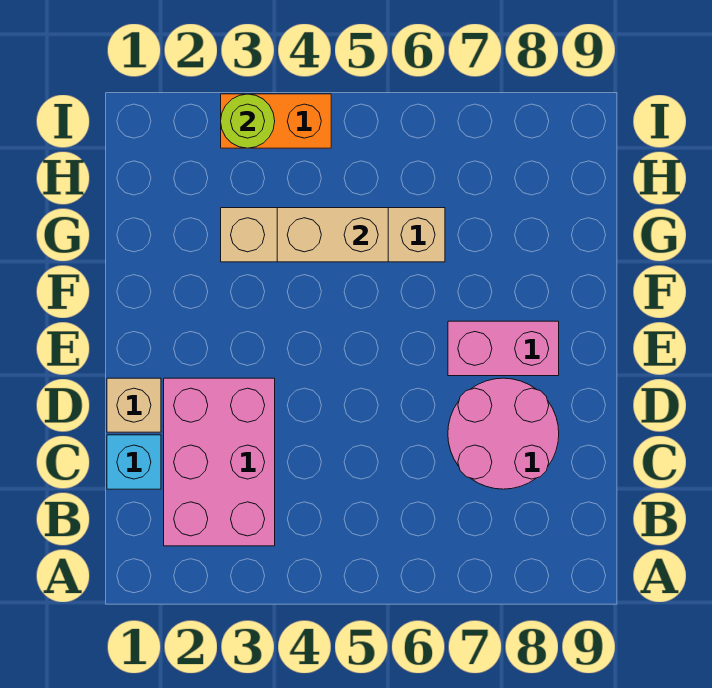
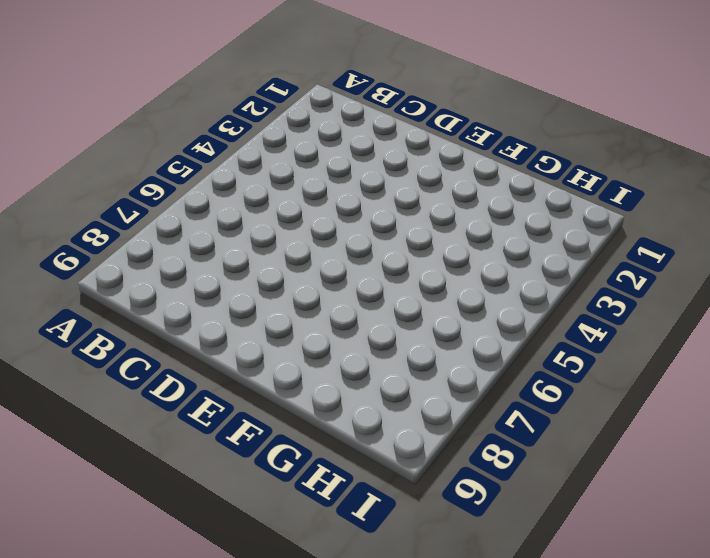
none -> pink brick B2:D3 level 1
none -> cyan brick C1 level 1

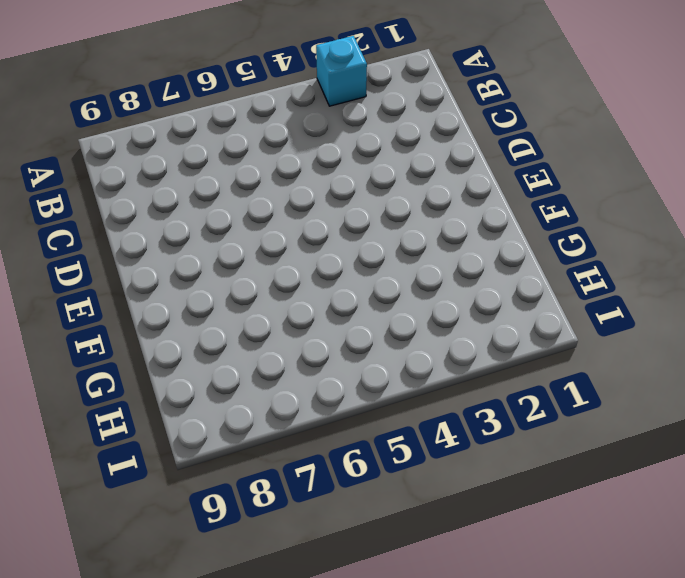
cyan brick A3 level 1 -> cyan brick C1 level 1
none -> pink brick B2:D3 level 1
none -> pink round brick C7:D8 level 1

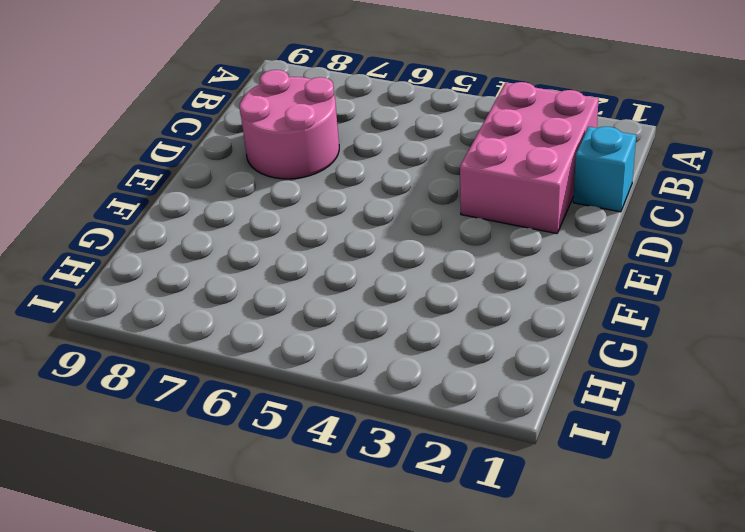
none -> tan brick D1 level 1
none -> pink brick E7:E8 level 1

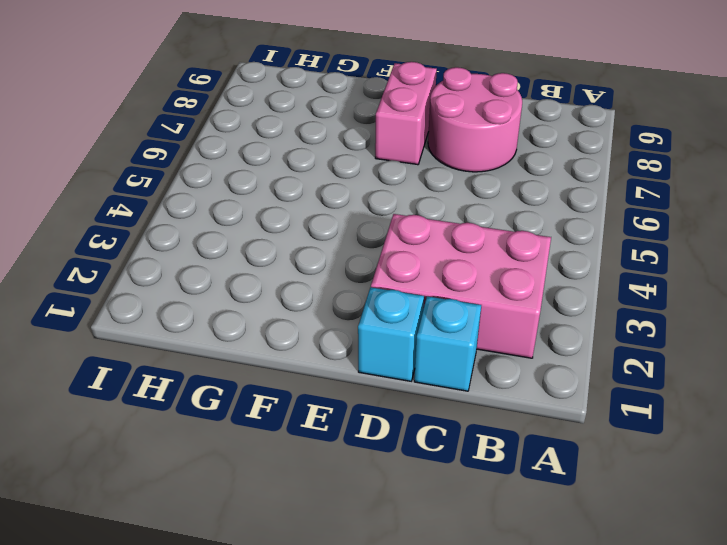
cyan brick D1 level 1 -> tan brick D1 level 1
none -> tan brick G3:G6 level 1
none -> orange brick I3:I4 level 1

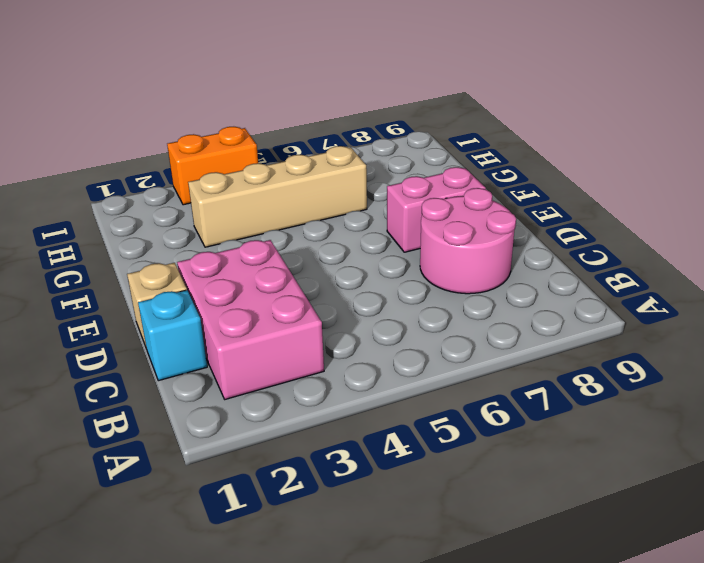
none -> tan brick G4:G5 level 2
none -> lime round brick I3 level 2

